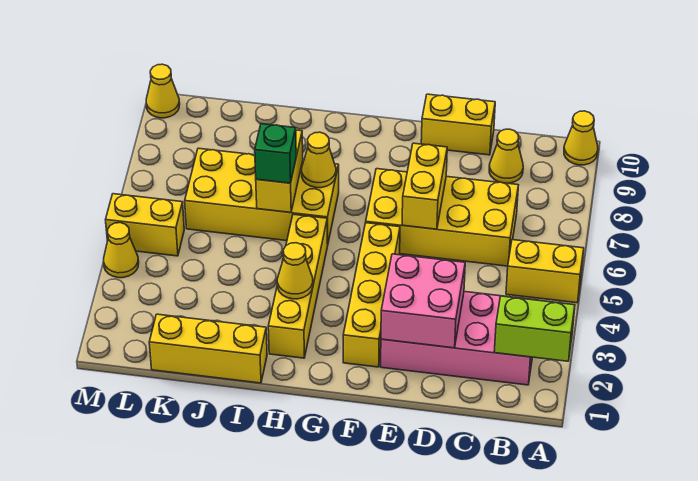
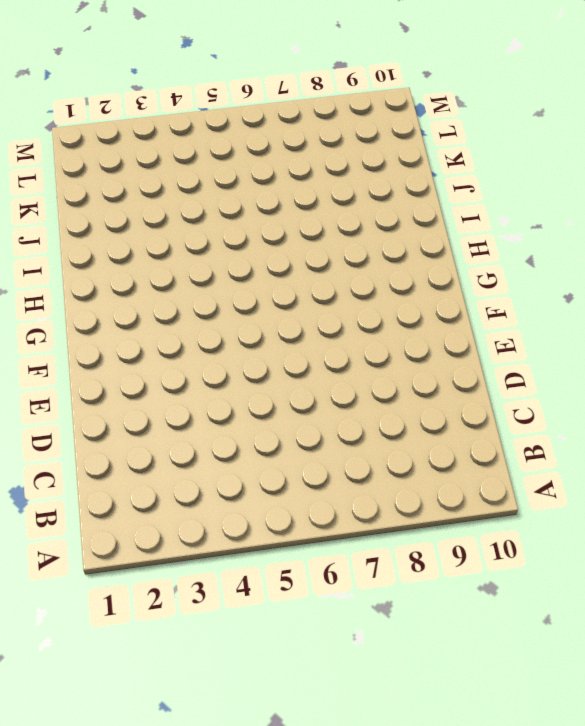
none -> yellow brick A5:B5 level 1
none -> yellow cone A10 level 1
none -> pink brick B2:E3 level 1

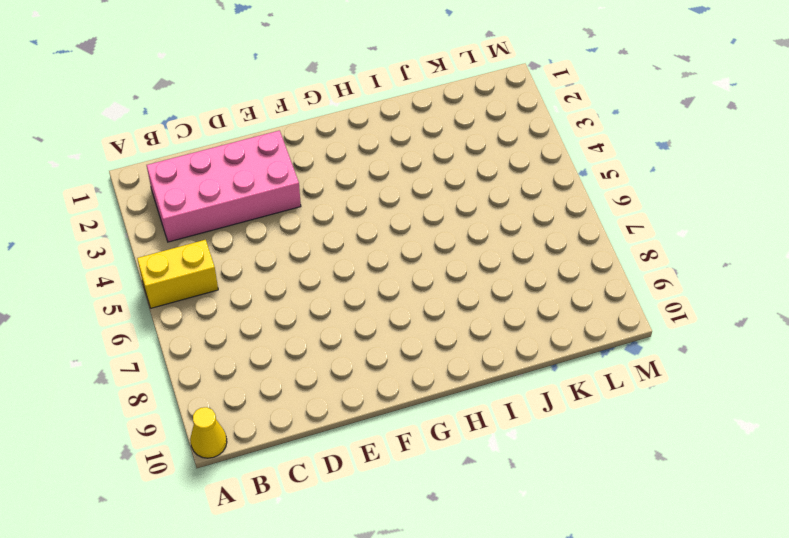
none -> yellow brick C6:F7 level 1
none -> yellow cone C9 level 1
none -> yellow brick D10:E10 level 1

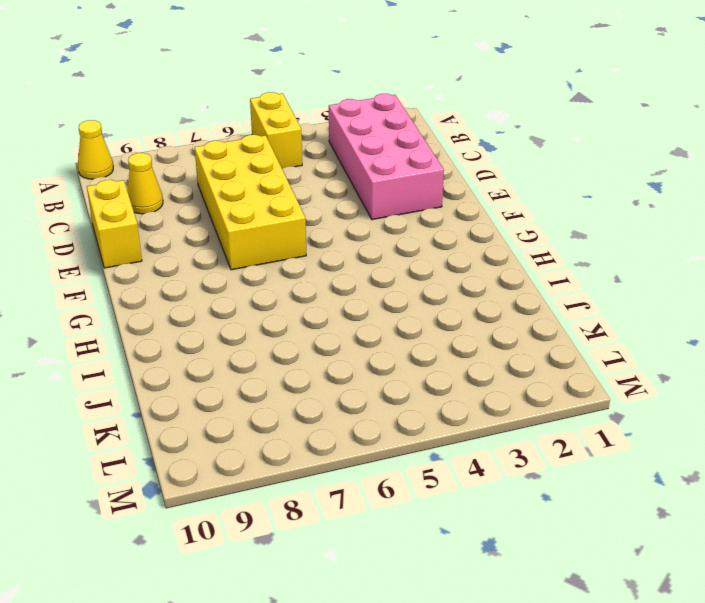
none -> yellow brick F2:F5 level 1
none -> yellow brick H2:H5 level 1
none -> yellow brick H6:K7 level 1

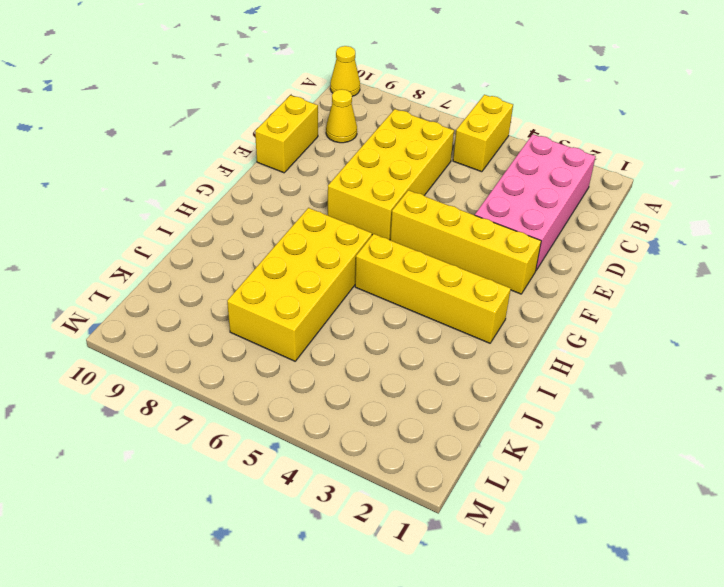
none -> yellow brick I1:K1 level 1
none -> yellow brick L5:M5 level 1
none -> yellow cone M4 level 1

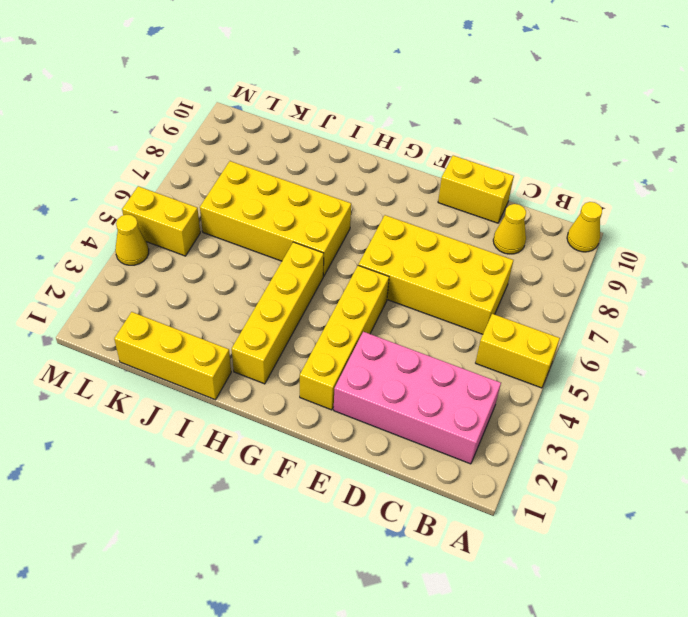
none -> yellow cone M10 level 1
none -> lime brick A2:B2 level 2
none -> pink brick D2:E3 level 2

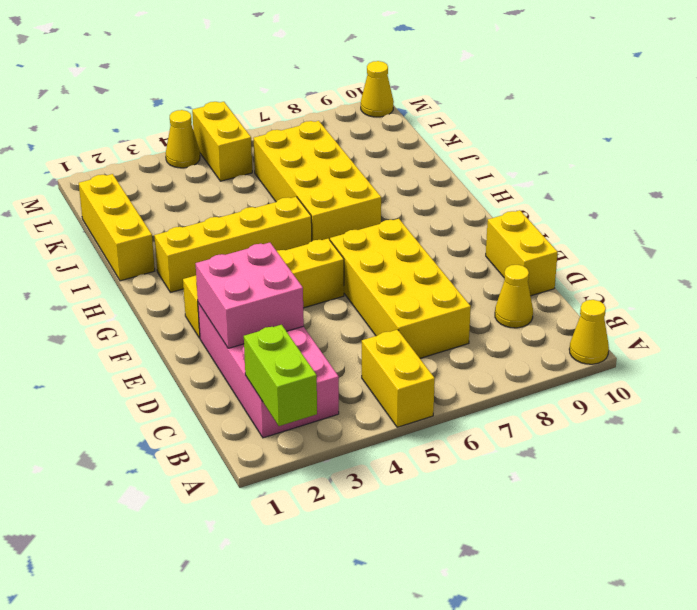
none -> yellow brick E6:E7 level 2
none -> yellow cone H3 level 2
none -> yellow cone H7 level 2

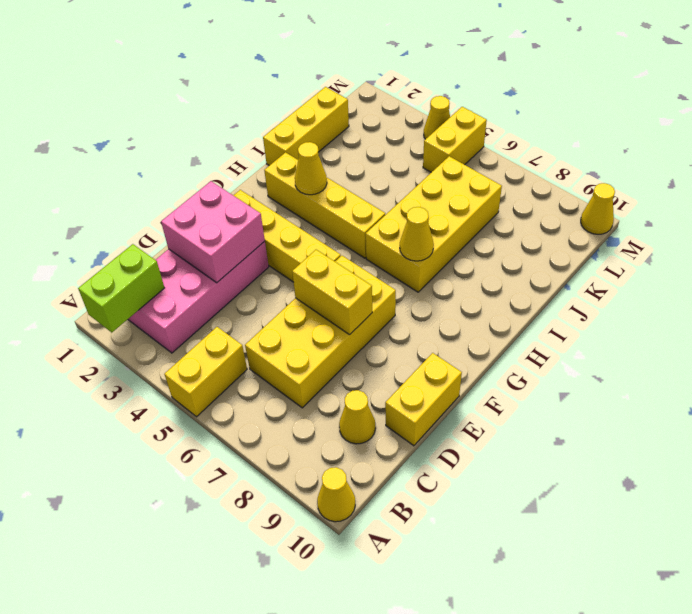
none -> yellow brick I6:I7 level 2
none -> green brick I6 level 3

